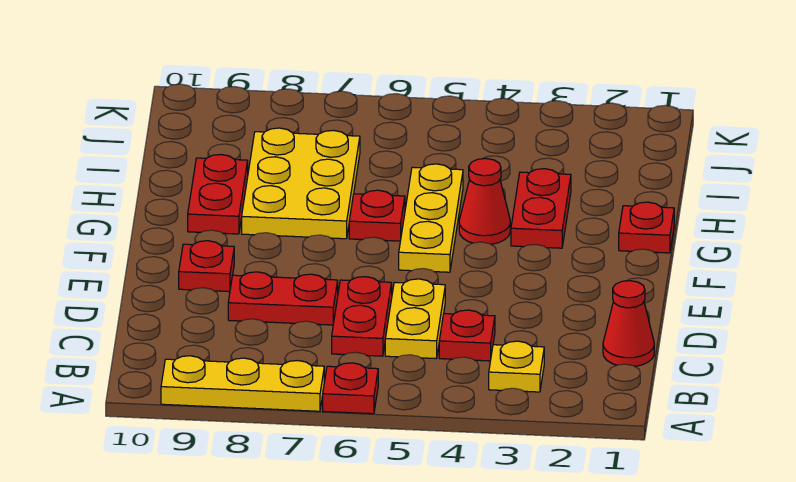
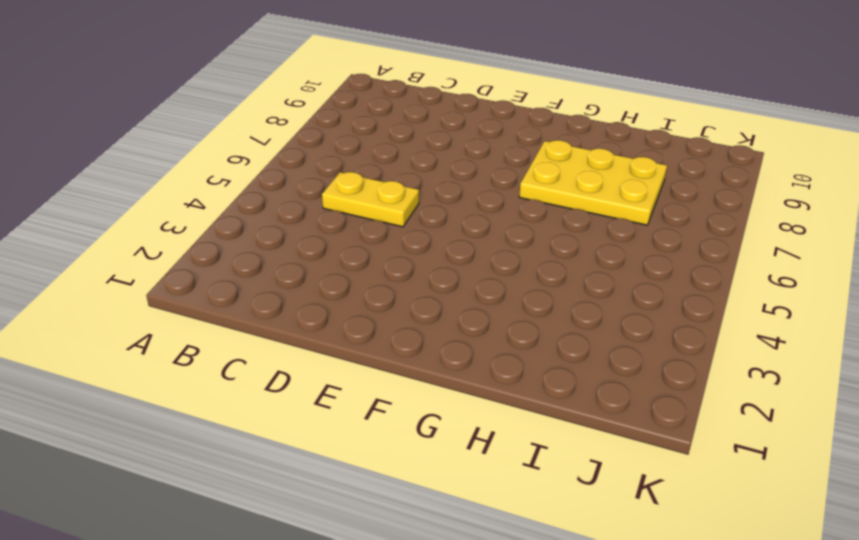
none -> red plate A6 level 1
none -> yellow plate A7:A9 level 1
none -> yellow plate B3 level 1

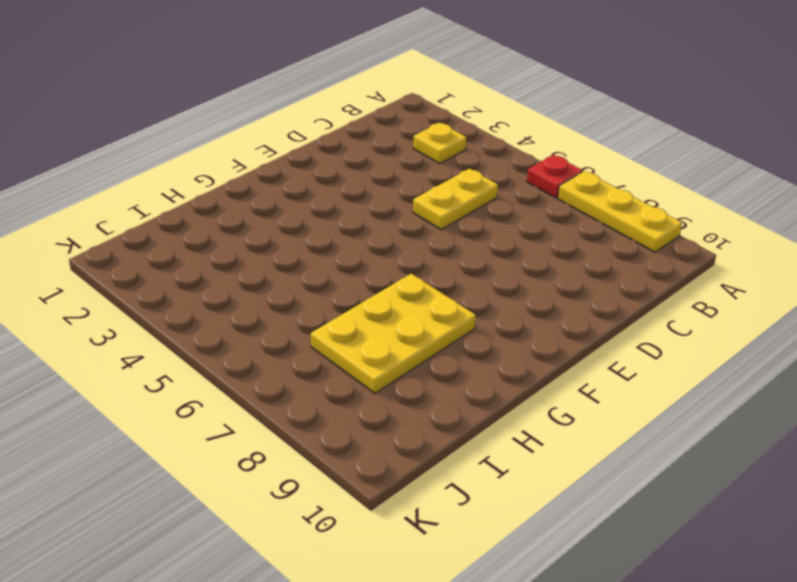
none -> red cone C1 level 1
none -> red plate C4 level 1
none -> red plate C6:D6 level 1

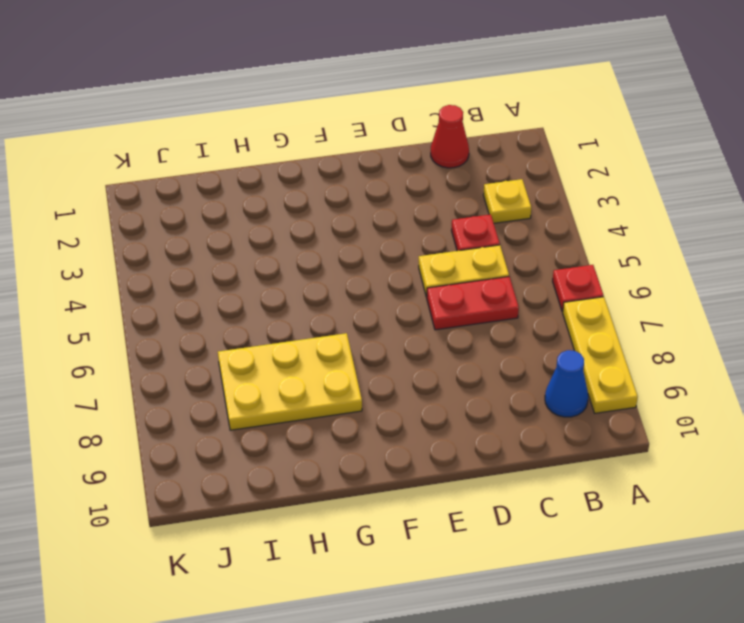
blue cone B9 level 1 -> none
none -> red plate D7:D8 level 1
none -> red plate E9 level 1
none -> yellow plate F5:H5 level 1

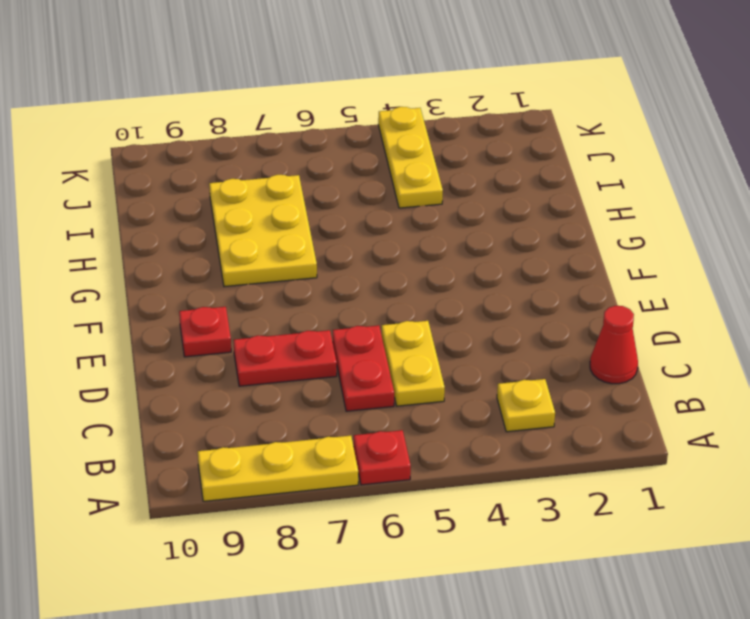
yellow plate I4:K4 level 1 -> yellow plate F5:H5 level 1
none -> red plate C4 level 1
none -> red plate G1 level 1
none -> red plate G3:H3 level 1

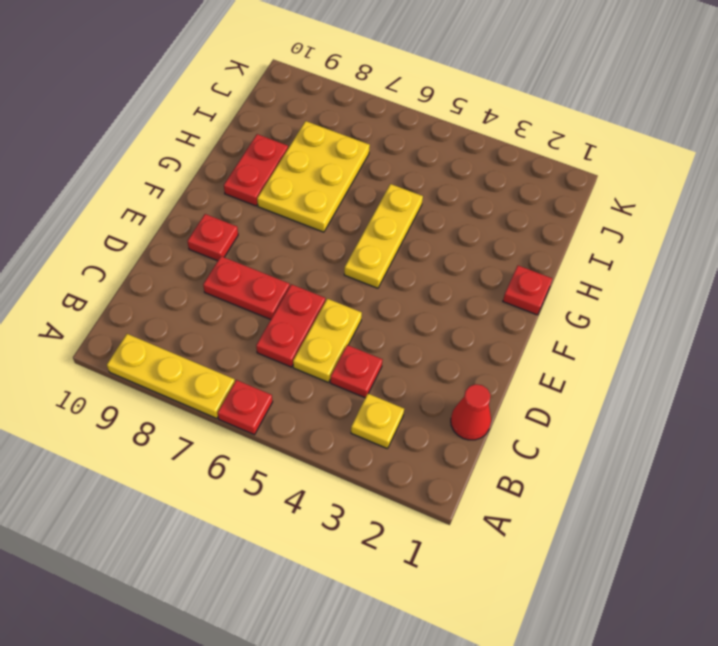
none -> red plate G3:H3 level 1
none -> red cone G4 level 1
none -> red plate G6 level 1

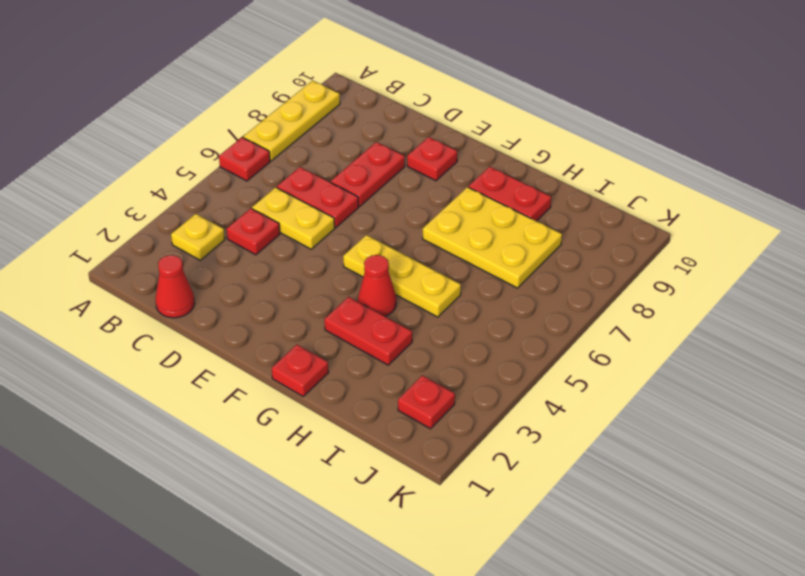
red plate J2 level 1 -> red plate G6 level 1

